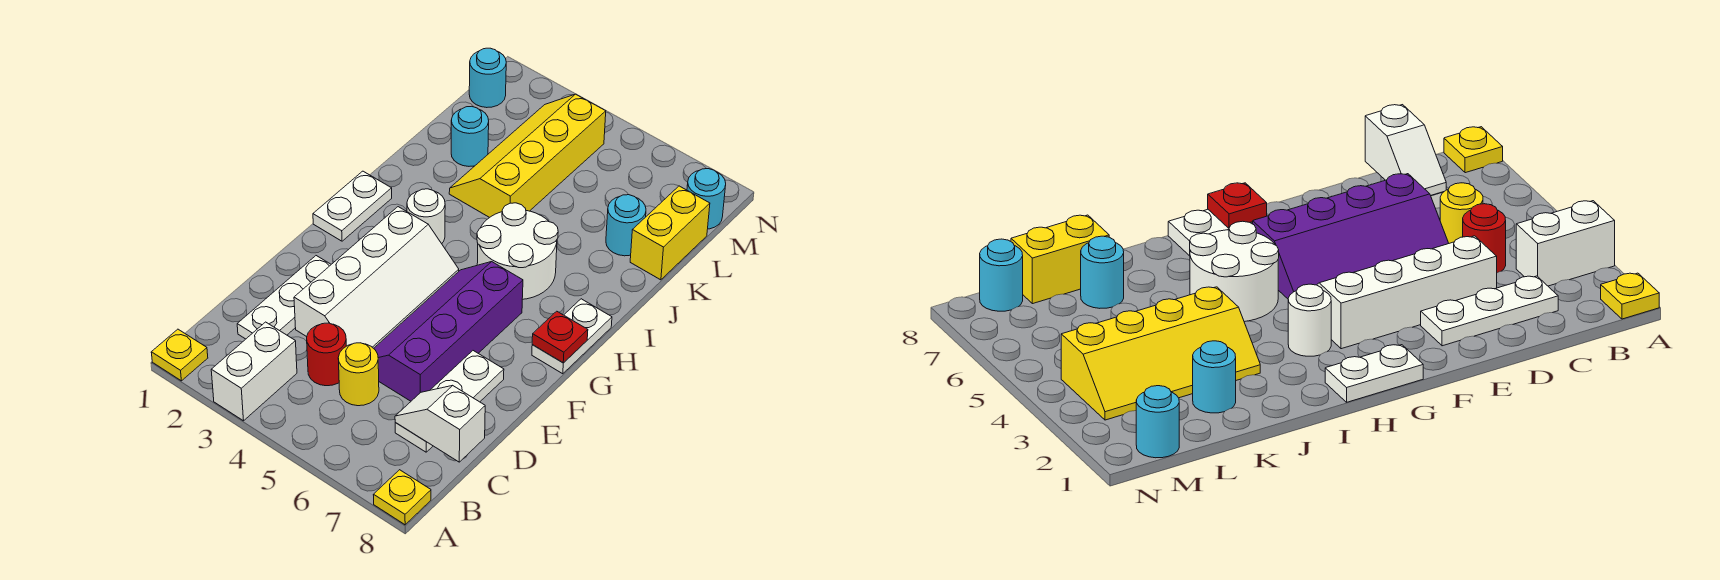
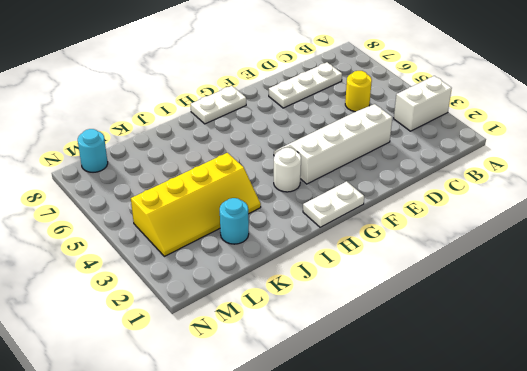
none -> yellow plate A1 level 1
none -> yellow plate A8 level 1
none -> white plate C2:E2 level 1

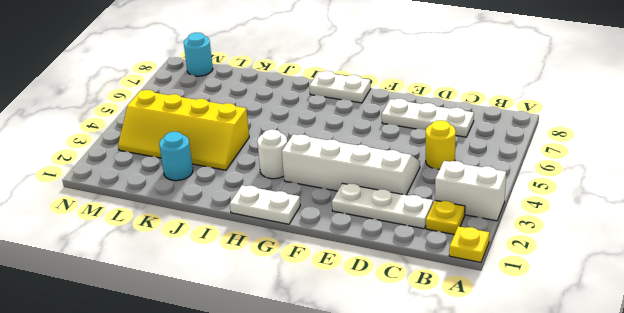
yellow plate B2 level 1 -> yellow plate A8 level 1
none -> red round brick C4 level 1
none -> purple slope D5:G6 level 1 top 6
none -> white round brick H5:I6 level 1

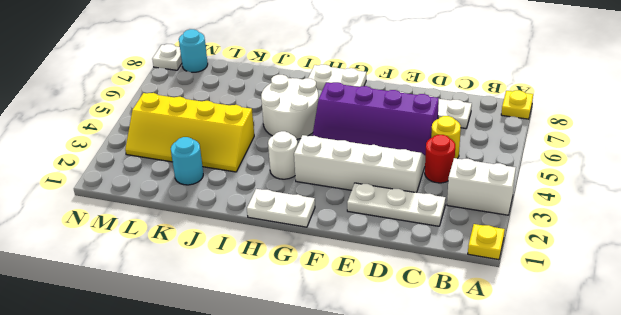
white plate N8 level 1 -> none
none -> cyan round brick K7 level 1
none -> yellow brick K8:L8 level 1
none -> cyan round brick M1 level 1

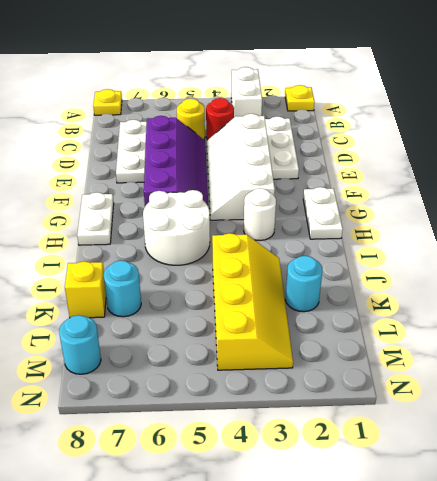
yellow brick K8 level 1 -> yellow brick K8:L8 level 1
none -> cyan round brick M1 level 1
none -> white slope C7:C8 level 2 top 8
none -> red plate G8 level 2

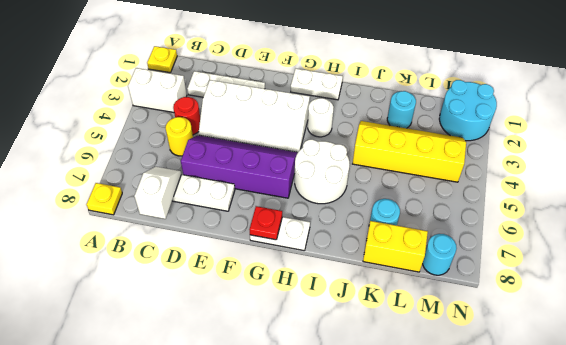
cyan round brick M1:N2 level 1 -> cyan round brick M1 level 1

